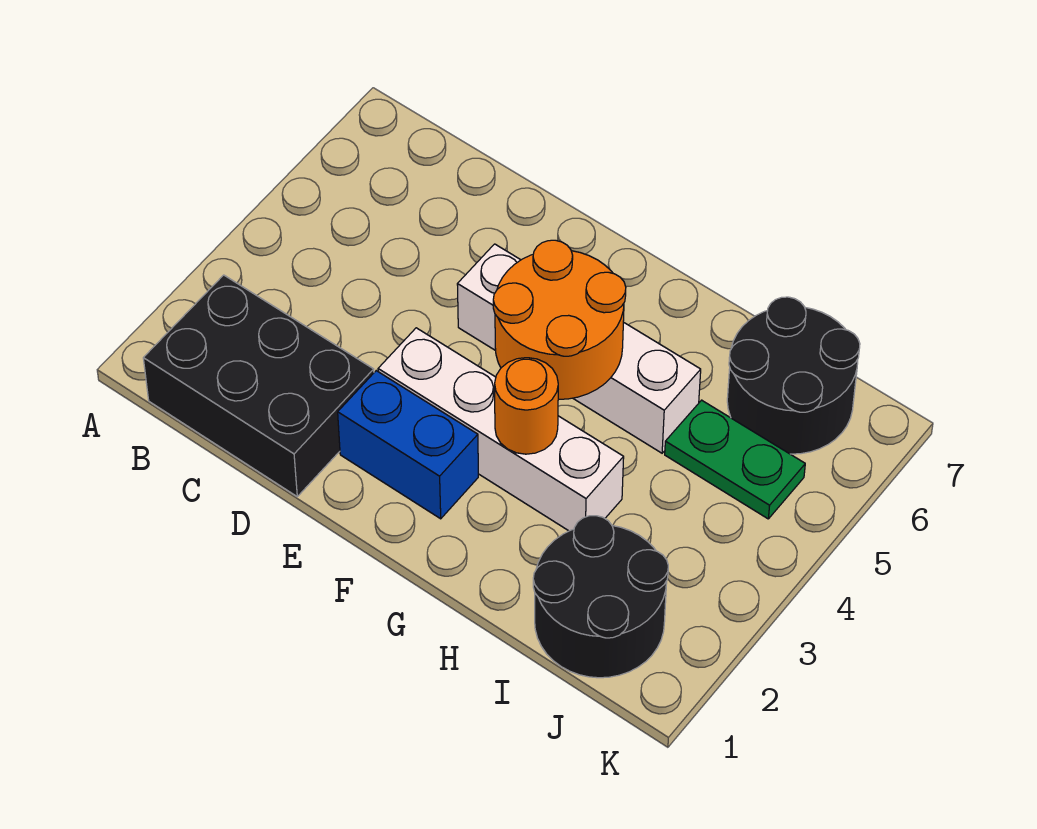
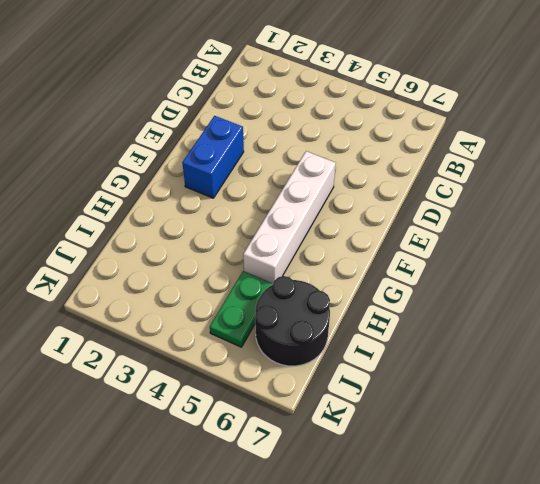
none -> black brick B1:D2 level 1
none -> white brick E3:H3 level 1

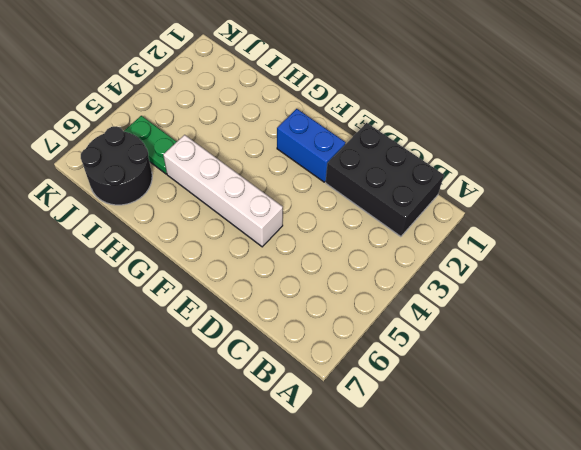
none -> white brick E3:H3 level 1
none -> black round brick I1:J2 level 1

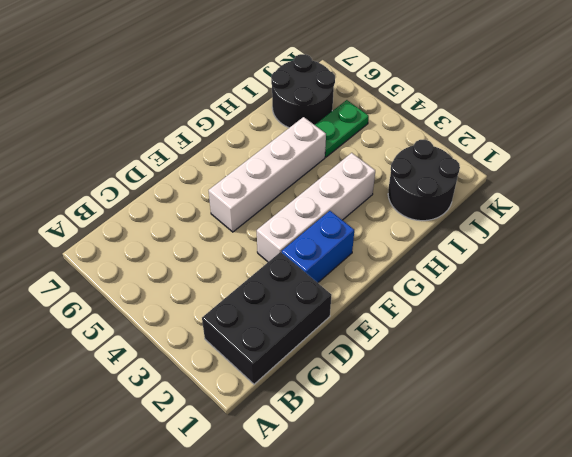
none -> orange round brick F4:G5 level 2
none -> orange round brick G3 level 2

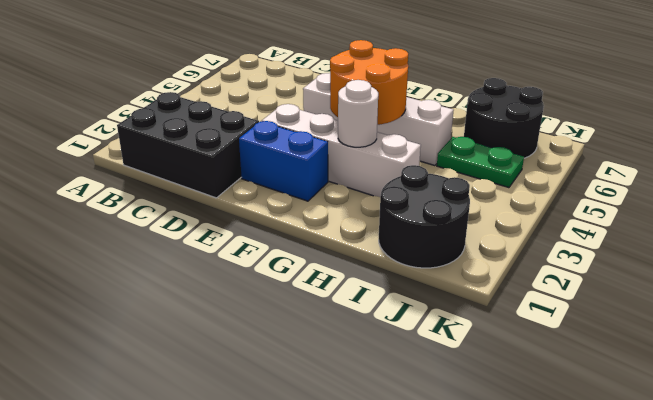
white round brick G3 level 2 -> orange round brick G3 level 2

